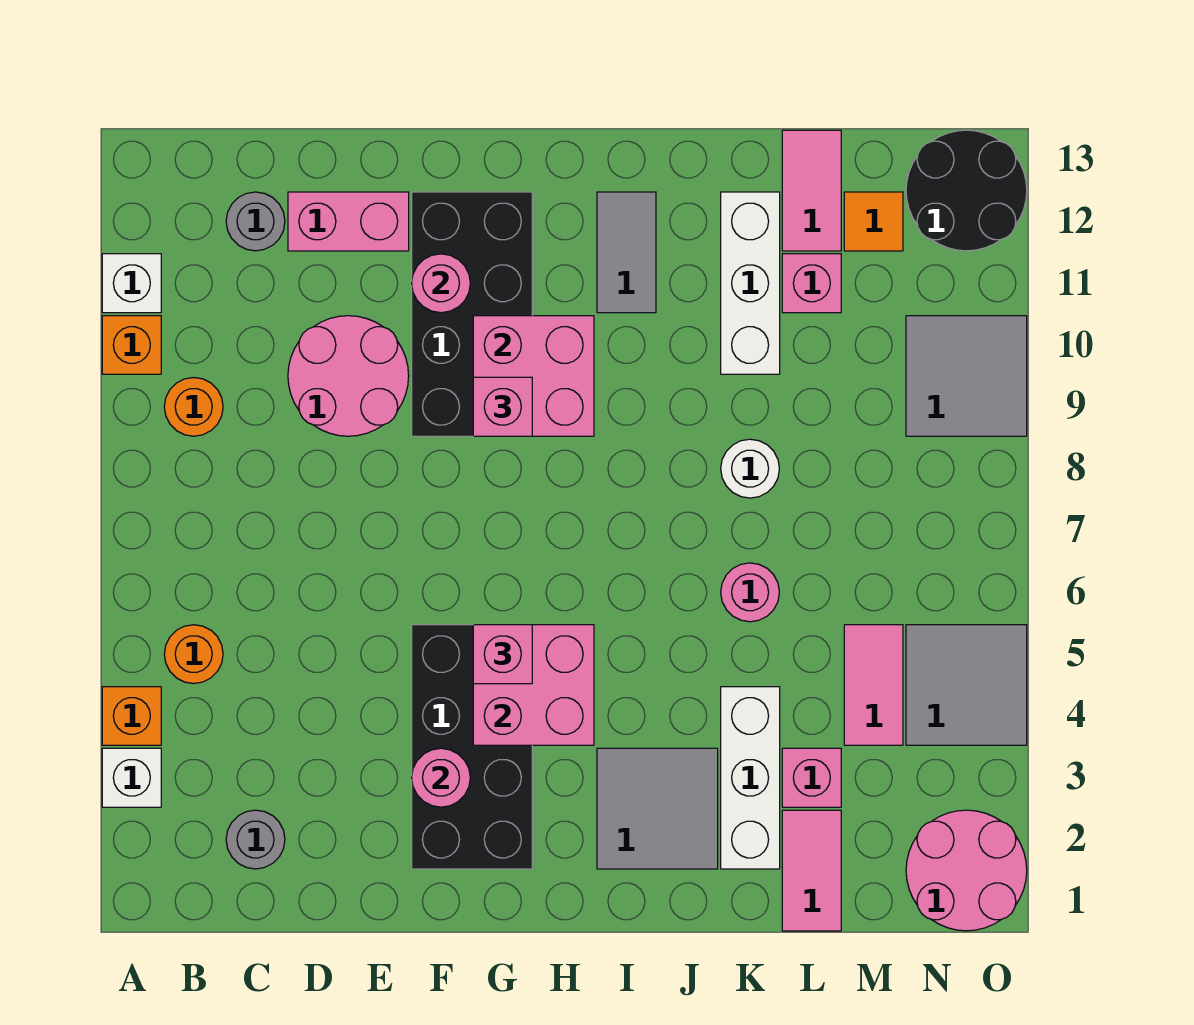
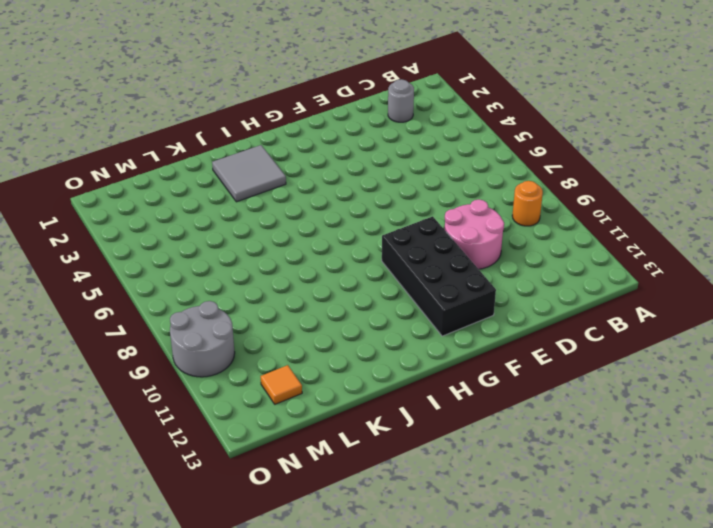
grey round brick N9:O10 level 1 -> grey tile N9:O10 level 1
none -> white brick A3 level 1
none -> orange brick A4 level 1
none -> orange brick A10 level 1
none -> white brick A11 level 1

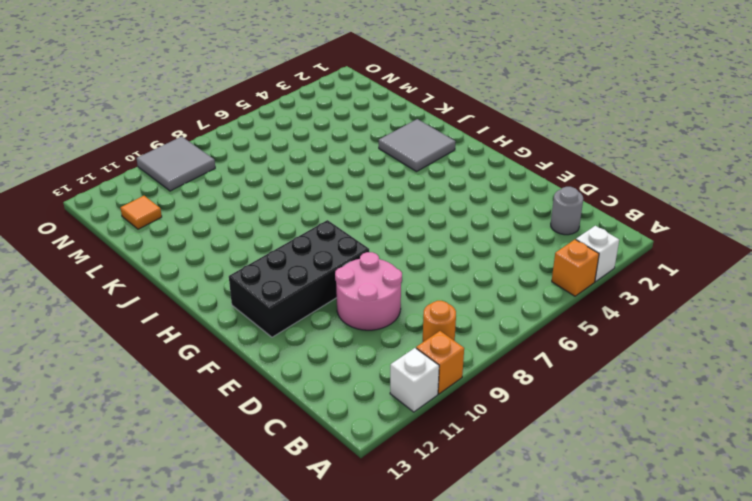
none -> orange round brick B5 level 1
none -> grey round brick C12 level 1
none -> pink brick D12:E12 level 1
none -> black brick F2:G5 level 1

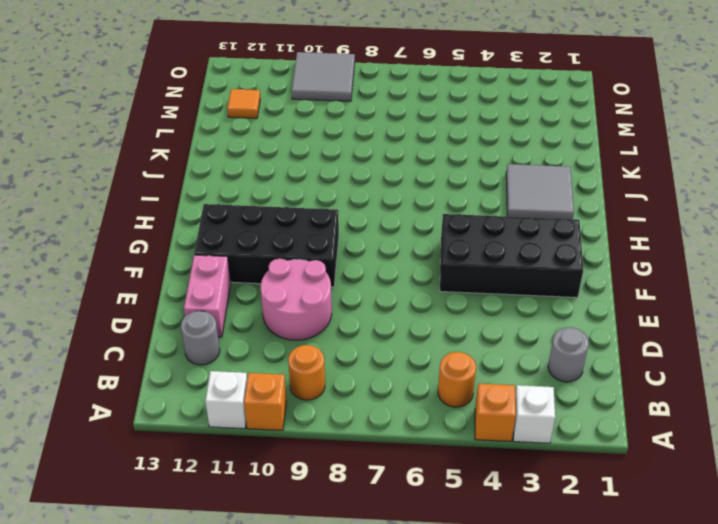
none -> grey tile I11:I12 level 1
none -> white brick K2:K4 level 1
none -> pink round brick K6 level 1
none -> white round brick K8 level 1

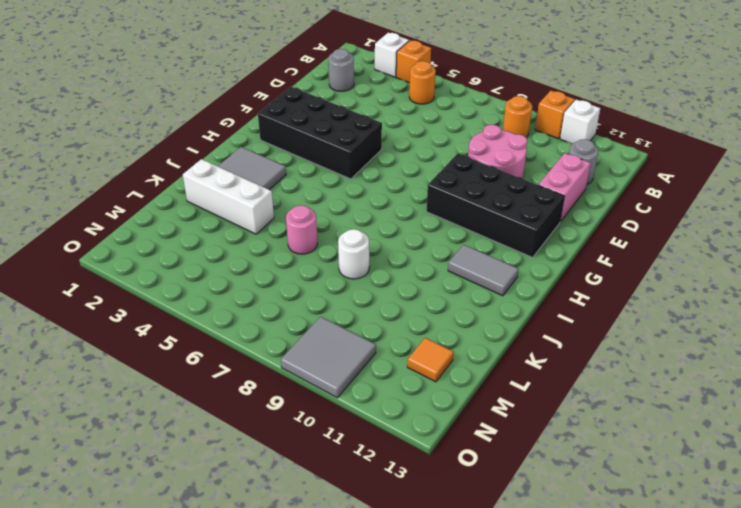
none -> white brick K10:K12 level 1
none -> pink tile L1:L2 level 1
none -> pink brick L3 level 1
none -> pink brick L11 level 1

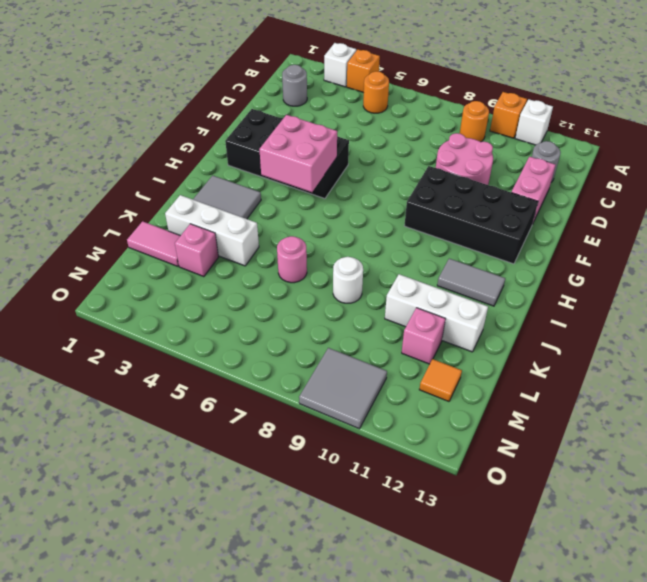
none -> pink tile L12:L13 level 1
none -> pink tile M4:M5 level 1
none -> pink round brick N1:O2 level 1
none -> grey tile N4:O5 level 1

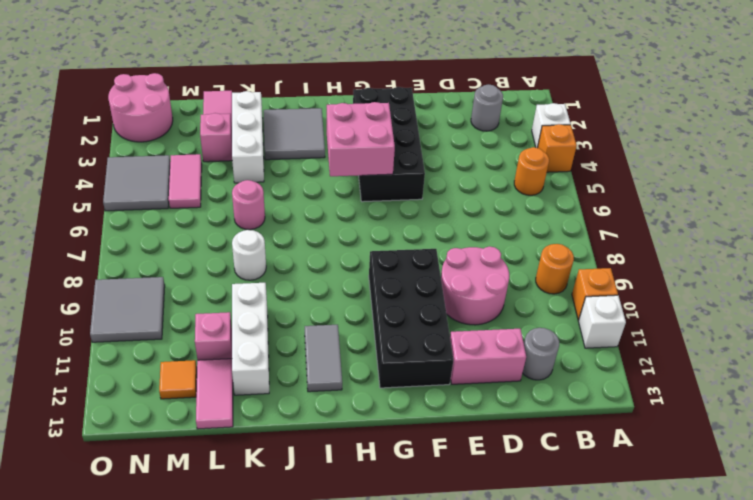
none -> black round brick N12:O13 level 1
none -> pink round brick F3 level 2
none -> pink round brick F11 level 2
none -> pink brick G9:H10 level 2

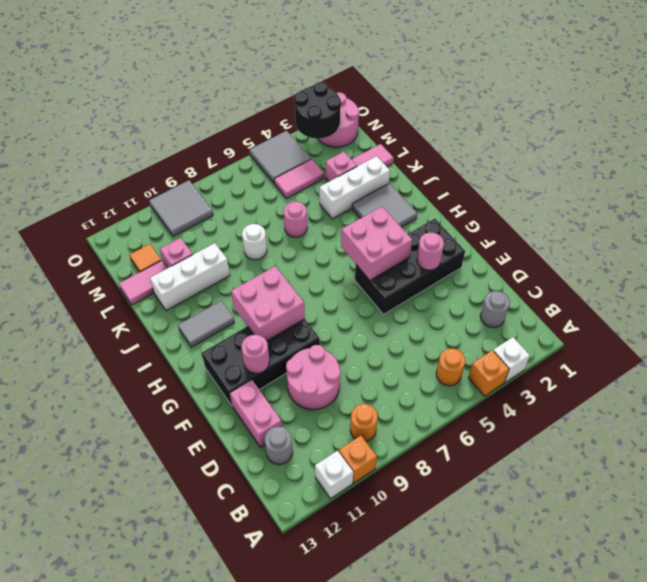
black round brick N2:O3 level 2 -> black round brick N12:O13 level 1
none -> pink brick G5 level 3
none -> pink brick G9 level 3

